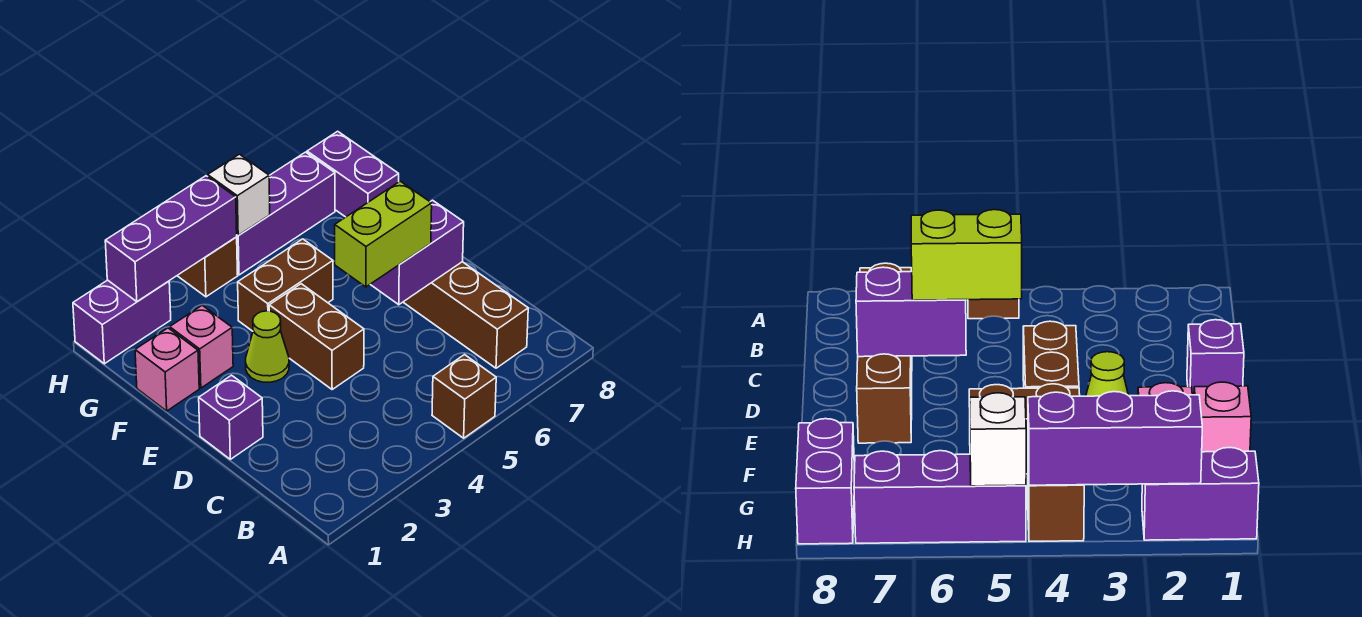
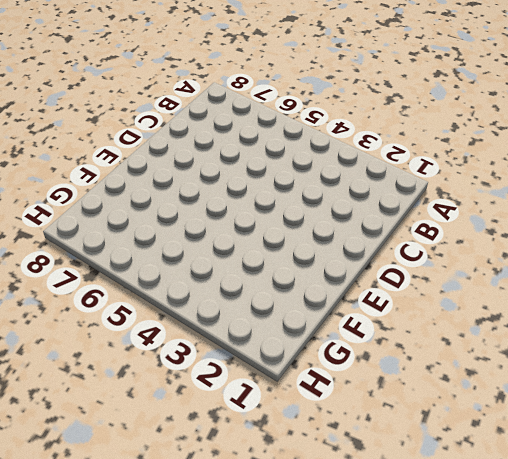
none -> brown brick A5 level 1
none -> brown brick B7:E7 level 1
none -> purple brick D1 level 1

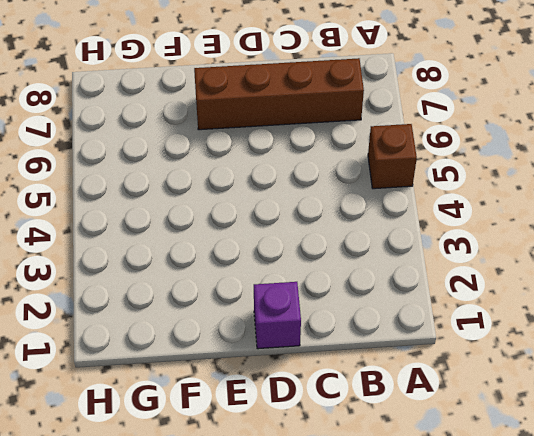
none -> brown brick D4:E4 level 1
none -> lime cone E3 level 1
none -> pink brick F1 level 1

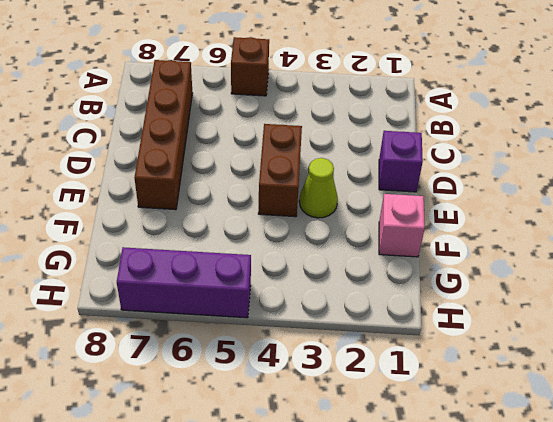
none -> pink brick F2 level 1
none -> brown brick F4:F5 level 1
none -> purple brick G8:H8 level 1

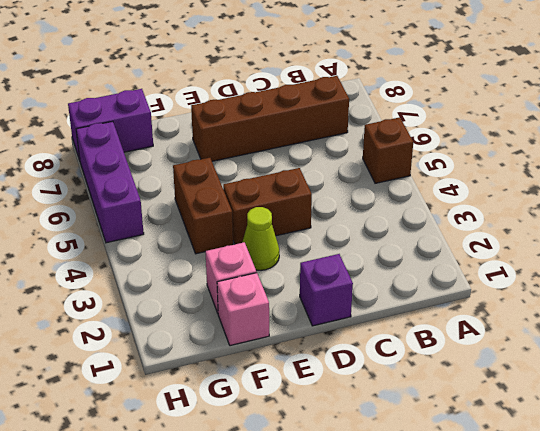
none -> purple brick H1:H2 level 1
none -> brown brick H4 level 1
none -> purple brick D6:D7 level 2

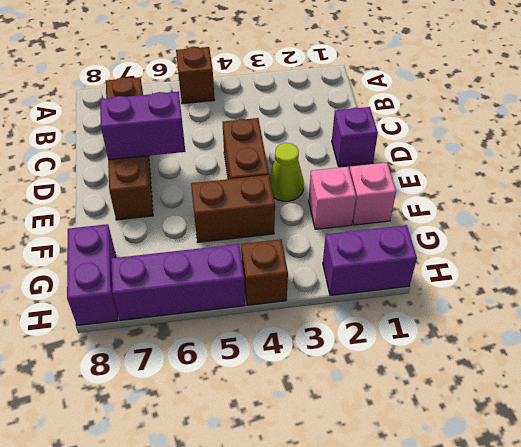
none -> purple brick H2:H4 level 2
none -> white brick H5 level 2
none -> lime brick D5:D6 level 3

